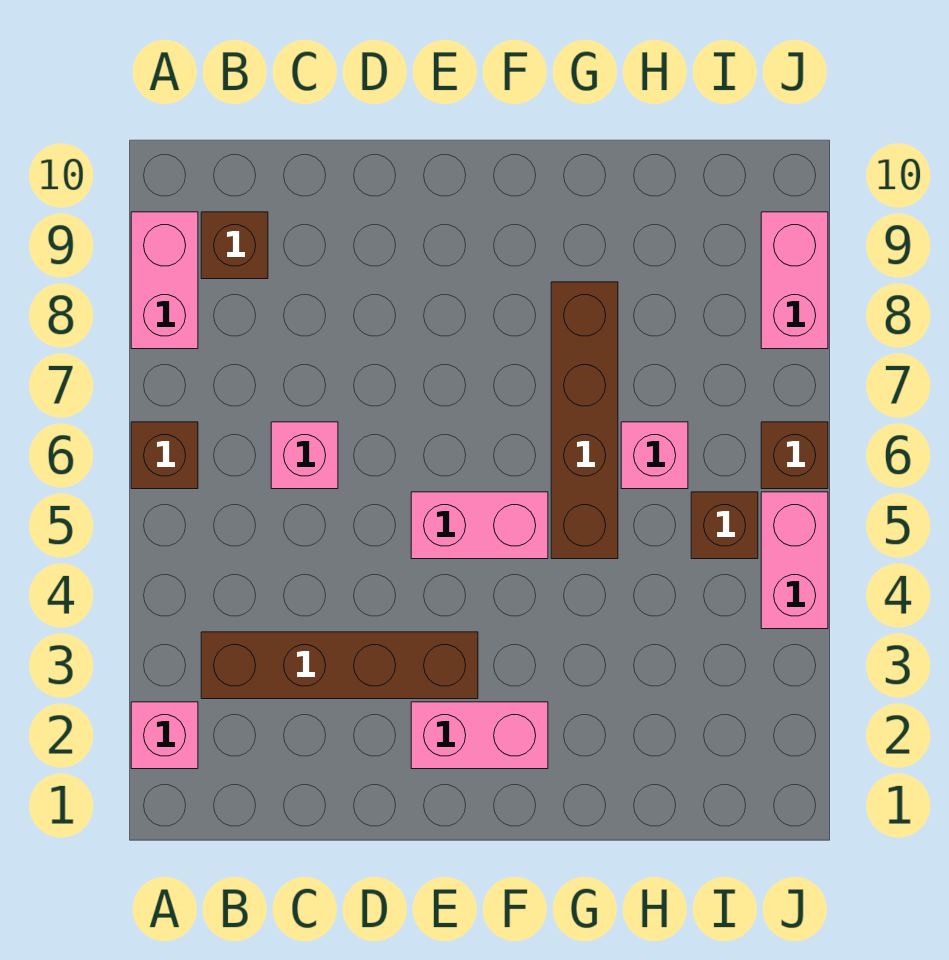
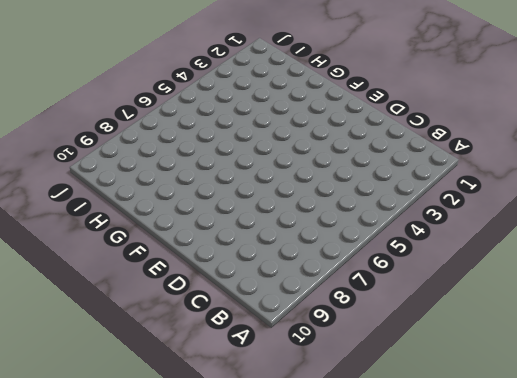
none -> pink brick A2 level 1
none -> brown brick A6 level 1
none -> pink brick A8:A9 level 1

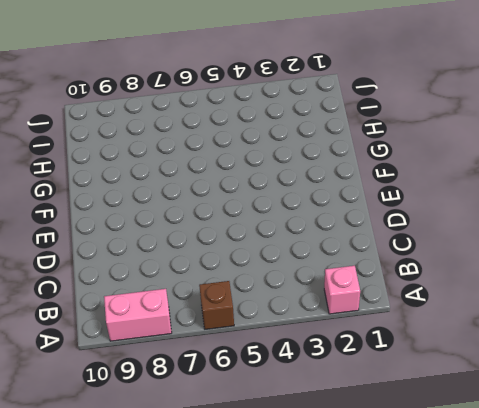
none -> brown brick B3:E3 level 1
none -> brown brick B9 level 1
none -> pink brick C6 level 1

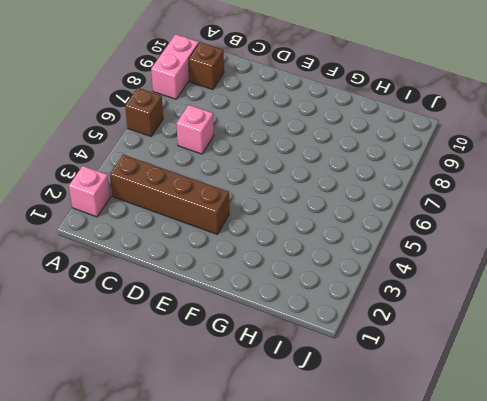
none -> pink brick E2:F2 level 1
none -> pink brick E5:F5 level 1
none -> brown brick G5:G8 level 1

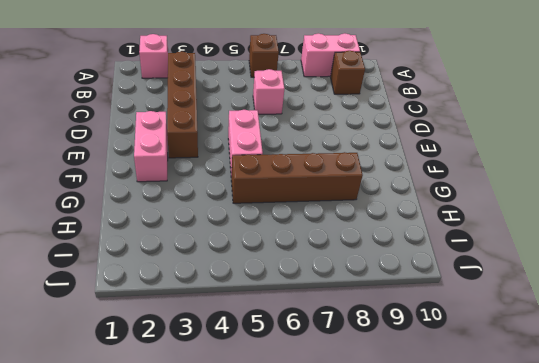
none -> pink brick H6 level 1
none -> brown brick I5 level 1
none -> pink brick J4:J5 level 1

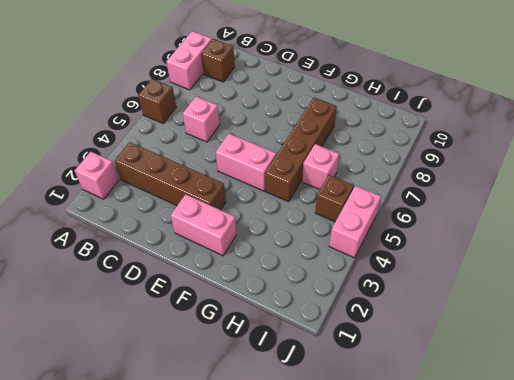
none -> brown brick J6 level 1
none -> pink brick J8:J9 level 1

